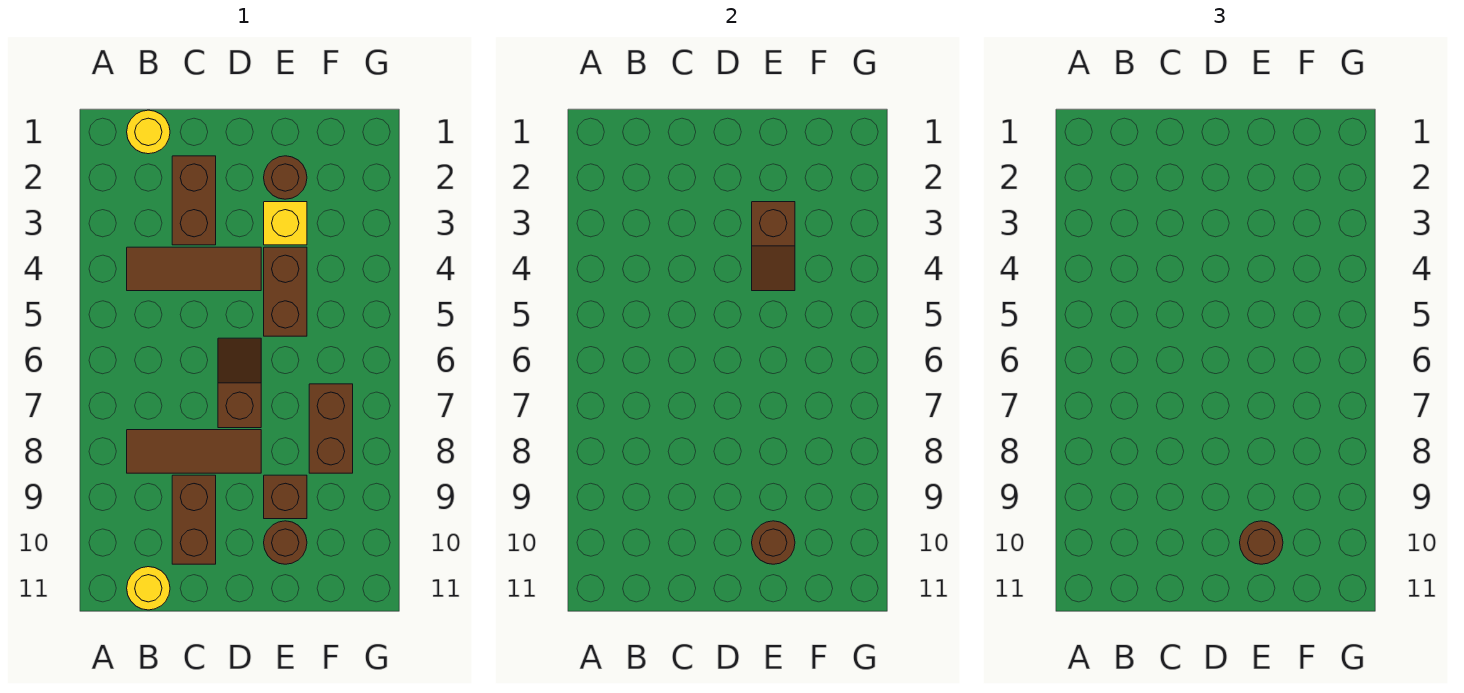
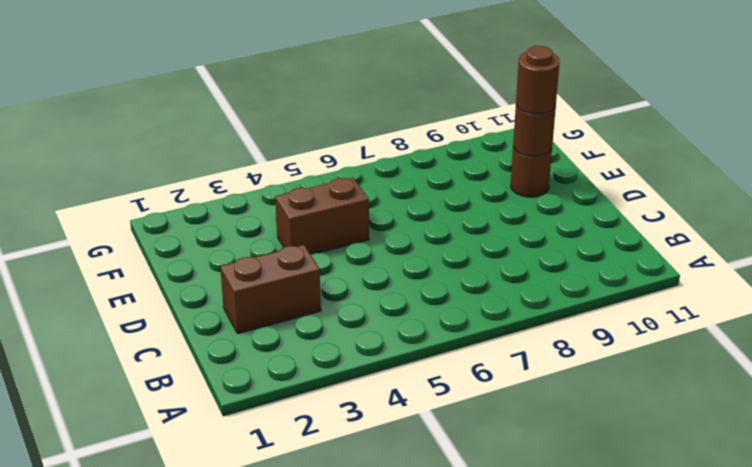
none -> yellow round brick B1 level 1
none -> brown tile B4:D4 level 1
none -> brown tile B8:D8 level 1

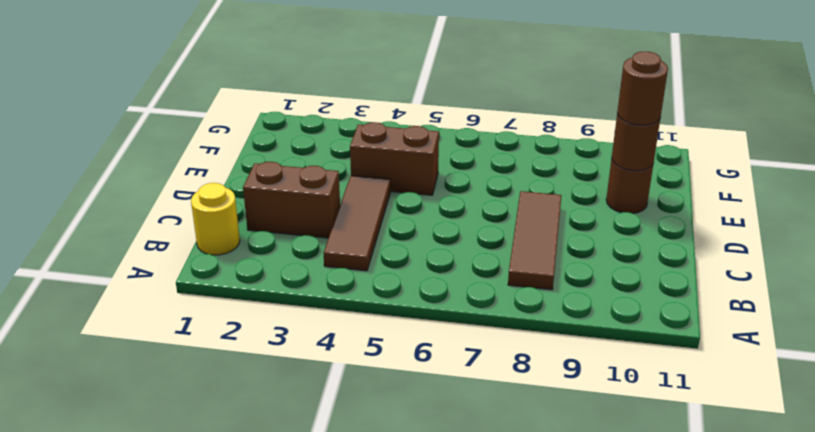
none -> yellow round brick B11 level 1
none -> brown brick C9:C10 level 1
none -> brown slope D6:D7 level 1 top 7

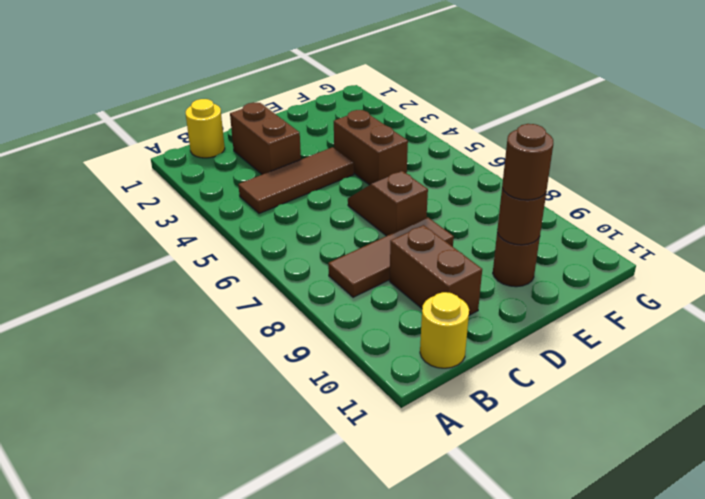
none -> brown round brick E2 level 1
none -> yellow brick E3 level 1
none -> brown brick E9 level 1

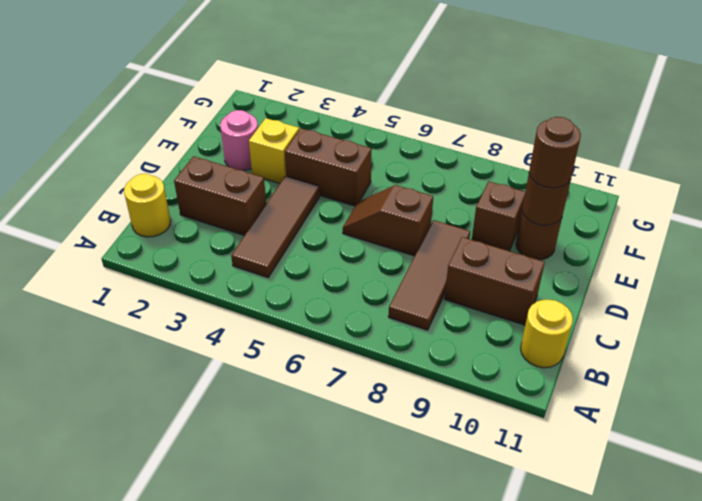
pink round brick E2 level 1 -> brown round brick E2 level 1
none -> brown brick F7:F8 level 1
none -> brown slope E3:E4 level 2 top 3

